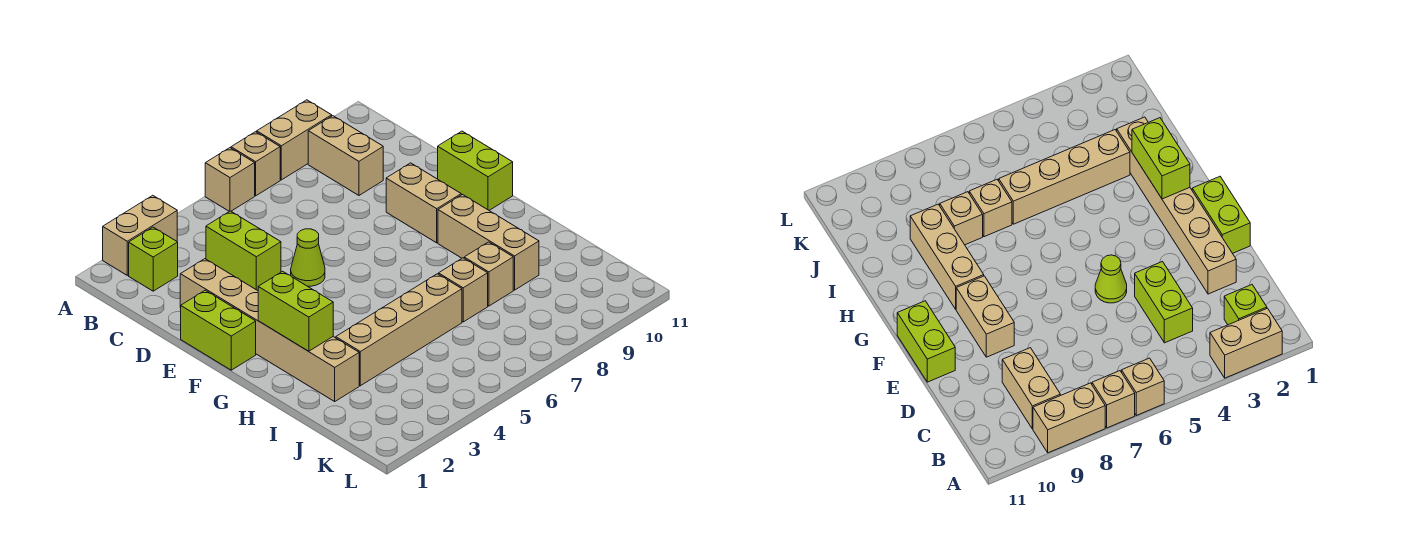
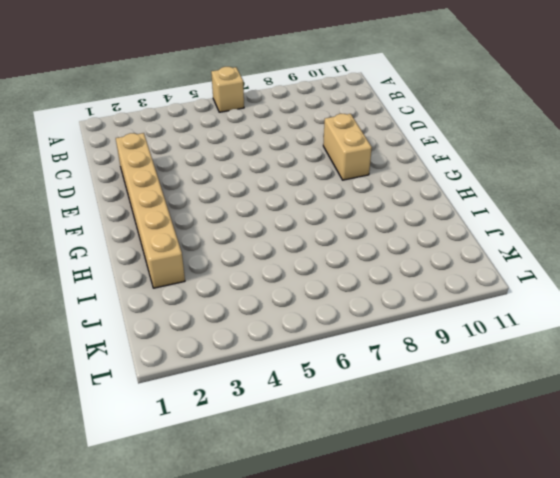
none -> tan brick A2:A3 level 1
none -> tan brick A7 level 1
none -> tan brick A8:A9 level 1

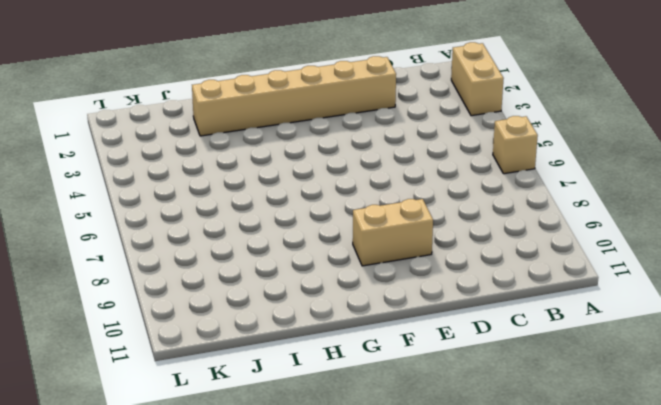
none -> tan brick A7 level 1
none -> tan brick A8:A9 level 1
none -> lime brick B2 level 1

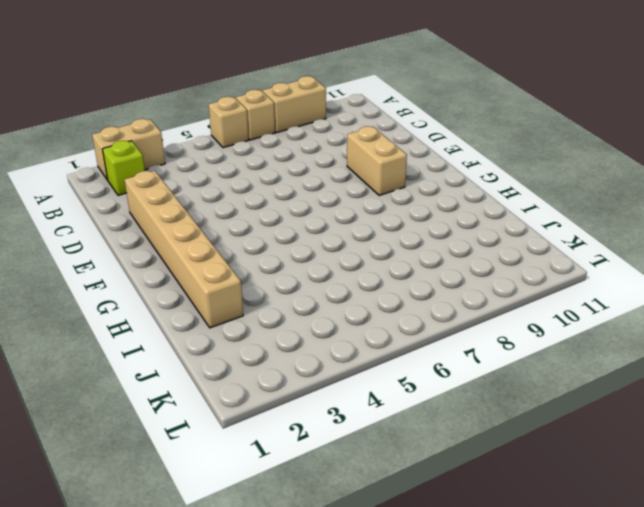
none -> tan brick B9:C9 level 1
none -> lime brick C4:D4 level 1
none -> lime brick E1:F1 level 1

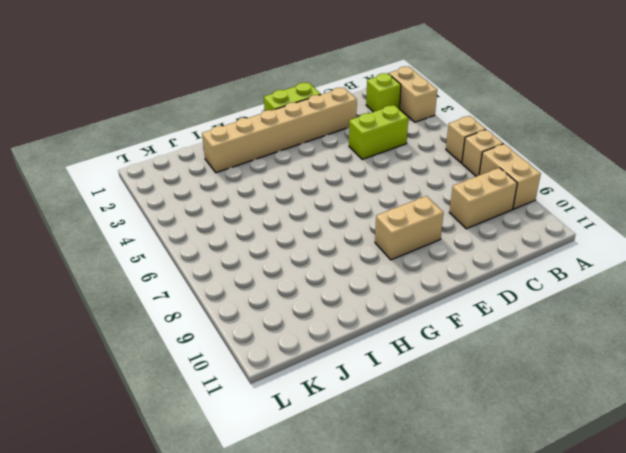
none -> lime cone E5 level 1
none -> lime brick E11:F11 level 1
none -> tan brick G9:I9 level 1

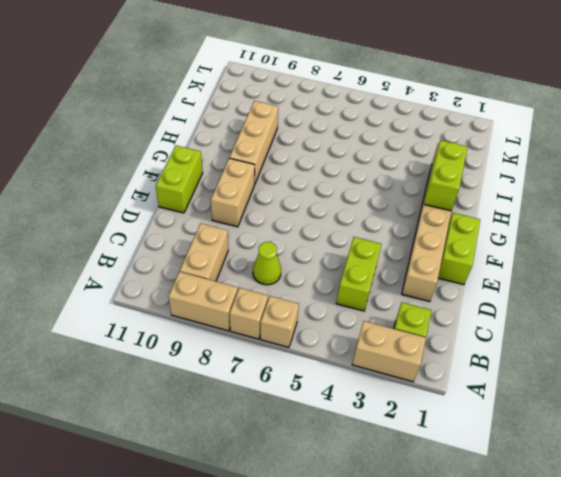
lime cone C7 level 1 -> lime cone E5 level 1
none -> tan brick I3:I6 level 1
none -> tan brick I7 level 1
none -> tan brick I8 level 1

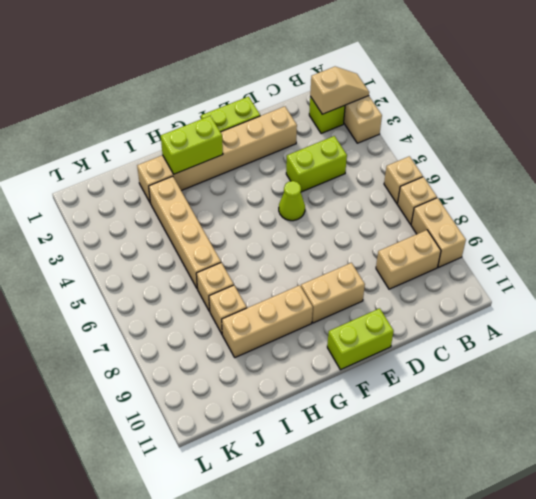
tan slope A2:B2 level 2 top B -> none

